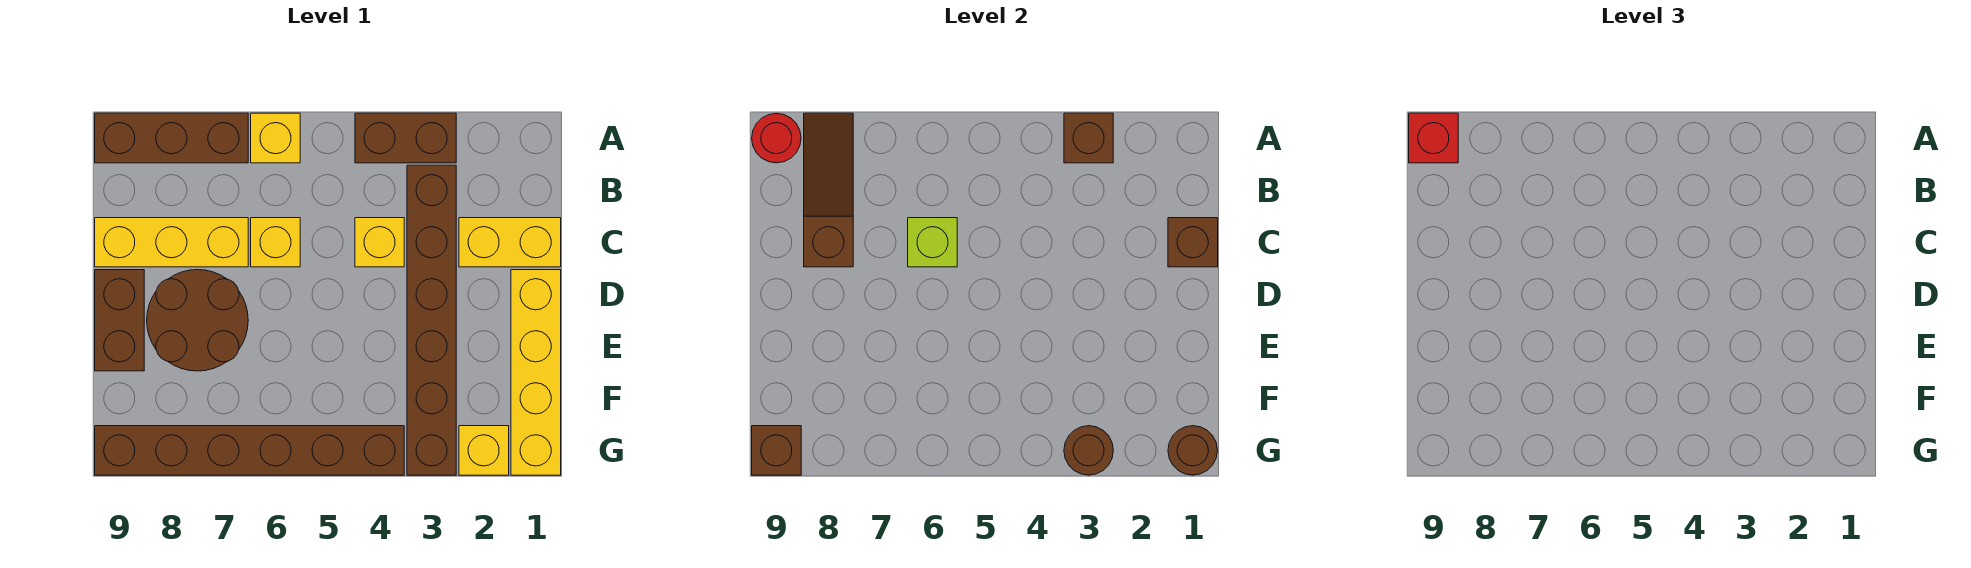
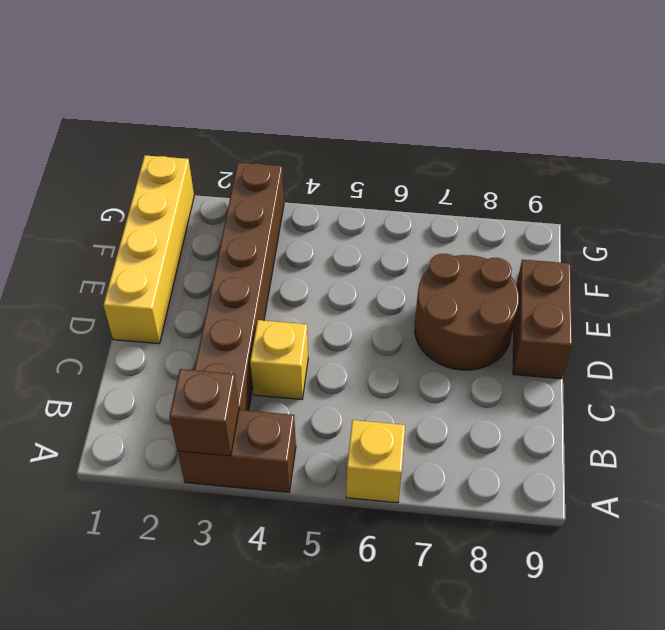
none -> brown brick A7:A9 level 1
none -> yellow brick C1:C2 level 1
none -> yellow brick C6 level 1

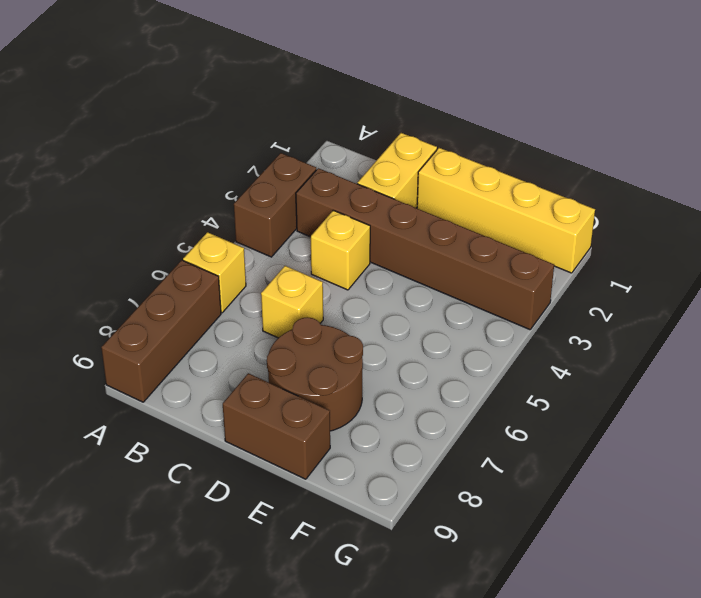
none -> yellow brick C7:C9 level 1
none -> yellow brick G2 level 1
none -> brown brick G4:G9 level 1

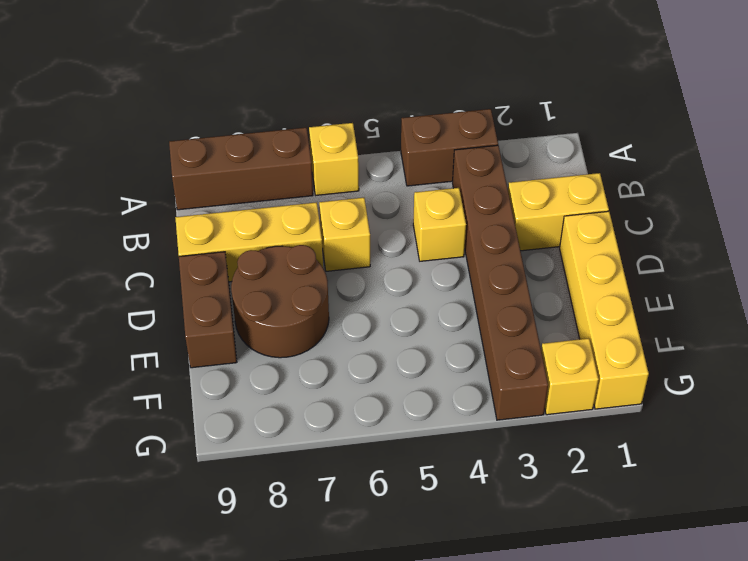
none -> brown brick G4:G9 level 1
none -> brown brick A3 level 2
none -> brown slope A8:C8 level 2 top C

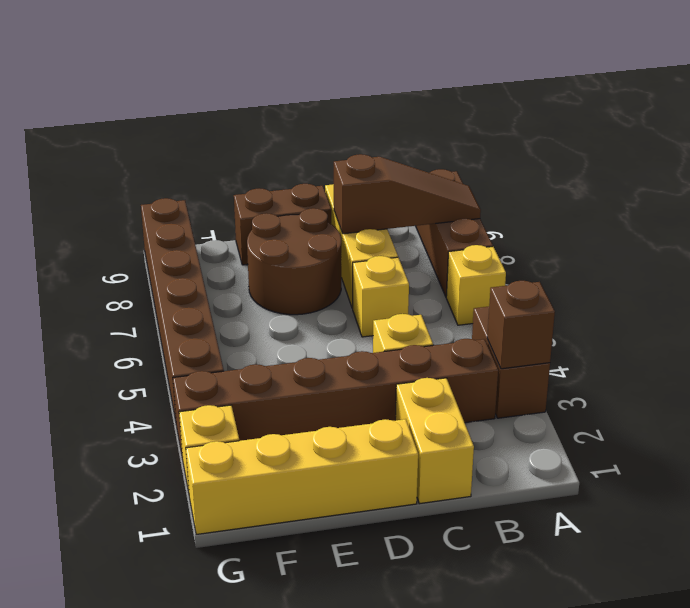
none -> red round brick A9 level 2
none -> brown brick C1 level 2
none -> lime brick C6 level 2

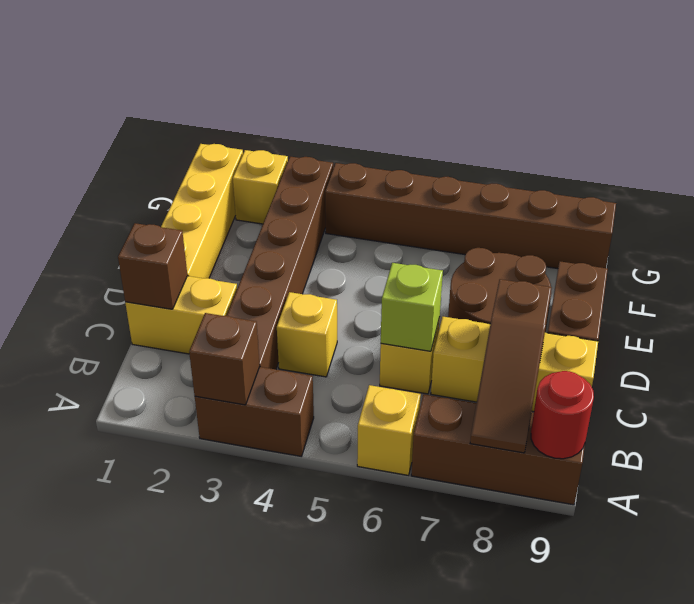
none -> brown round brick G1 level 2
none -> brown round brick G3 level 2
none -> brown brick G9 level 2

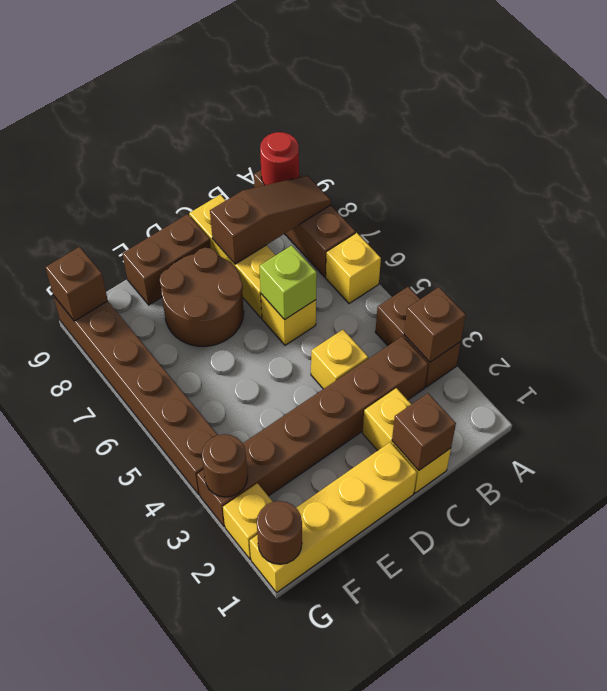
none -> red brick A9 level 3

